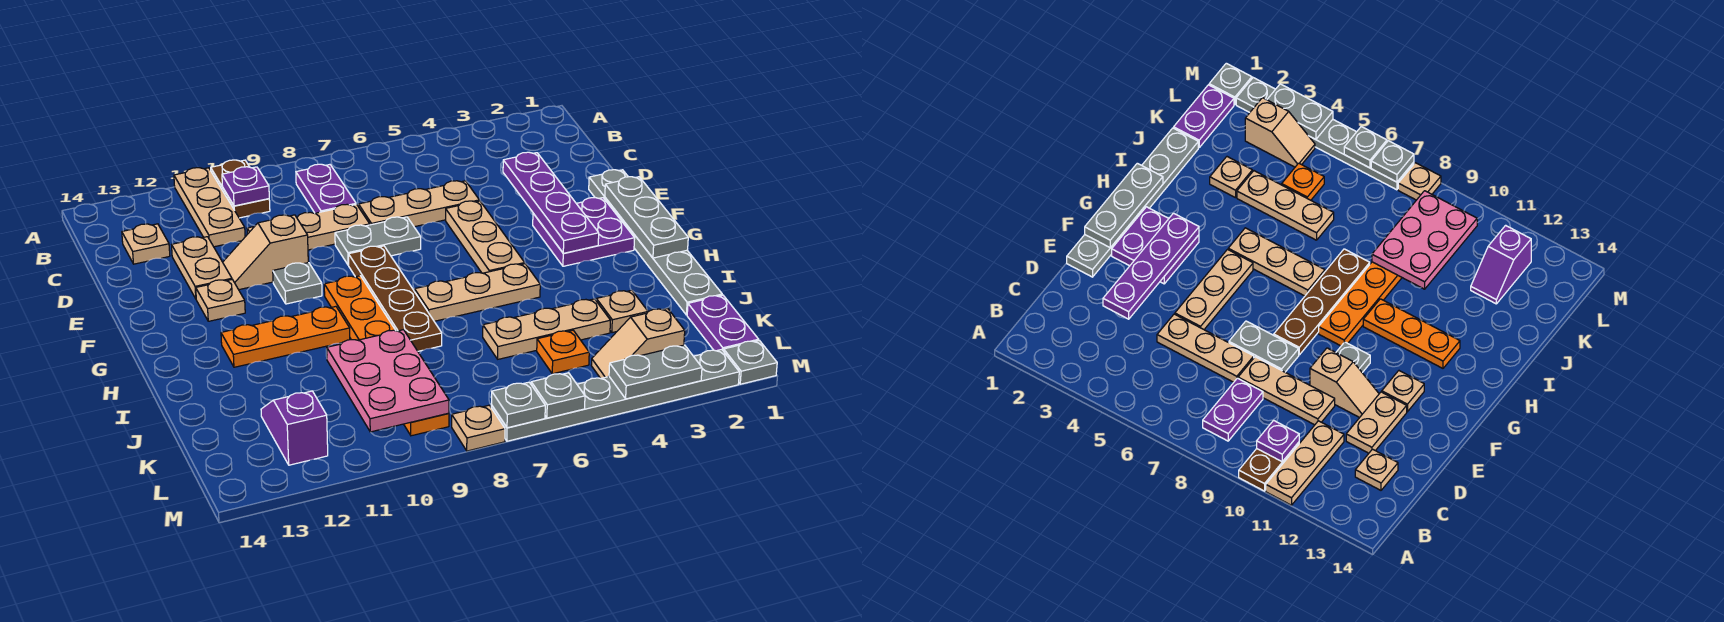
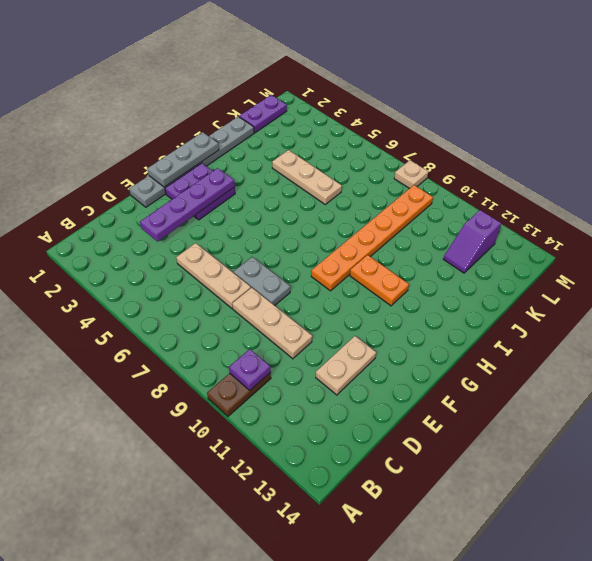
orange plate H10:H11 level 1 -> orange plate H10:H12 level 1
none -> tan plate A11:C11 level 1
none -> purple plate B8:C8 level 1
none -> tan plate C13 level 1
none -> tan plate E5:G5 level 1

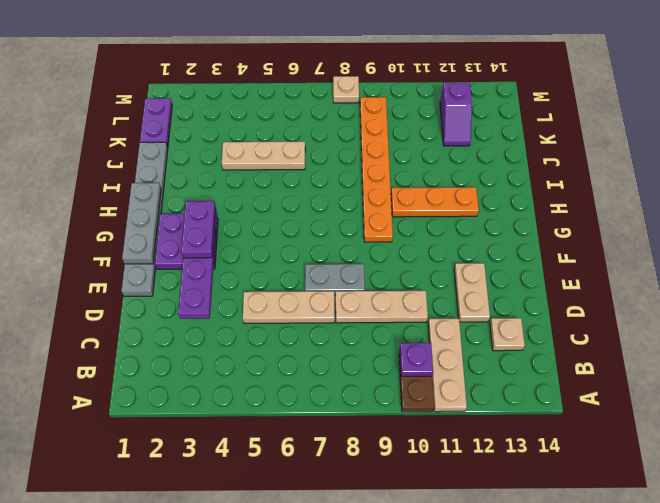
purple plate F3:G3 level 3 -> purple plate B8:C8 level 1
none -> tan plate E5:G5 level 1
none -> tan slope E10:E11 level 1 top 10
none -> brown plate F8:I8 level 1
none -> grey plate F10 level 1

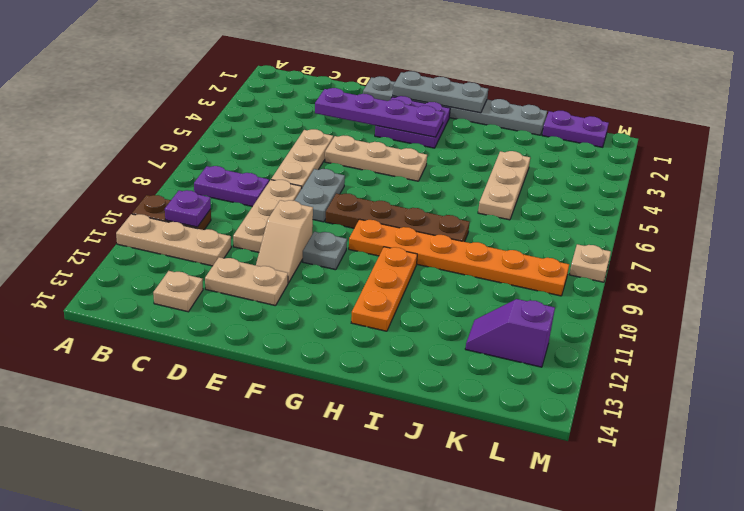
none -> tan plate F12 level 1
none -> tan plate H5:H7 level 1
none -> tan plate J3 level 1
none -> orange plate K5 level 1

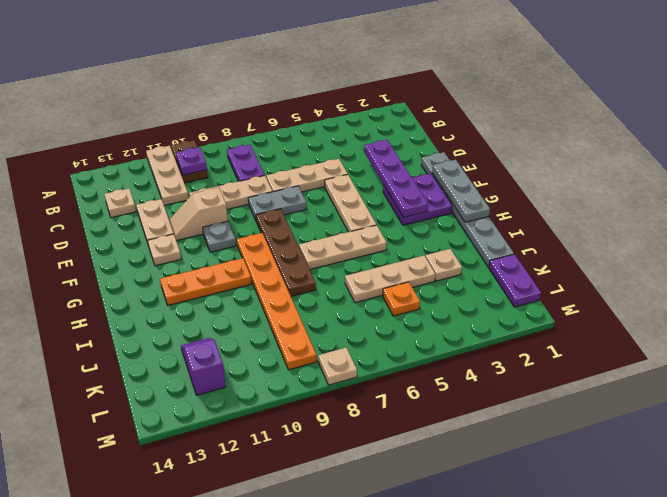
none -> tan slope L3:L4 level 1 top 3
none -> grey plate M1 level 1
none -> grey plate M2:M7 level 1
none -> pink plate J9:L10 level 2

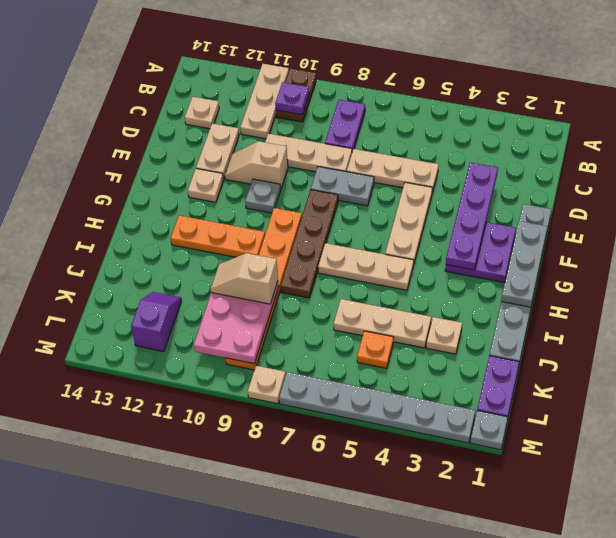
tan slope J9:J10 level 3 top 9 -> tan slope L3:L4 level 1 top 3
none -> grey plate M3:M4 level 2
none -> grey plate M6 level 2
none -> grey plate M7 level 2

